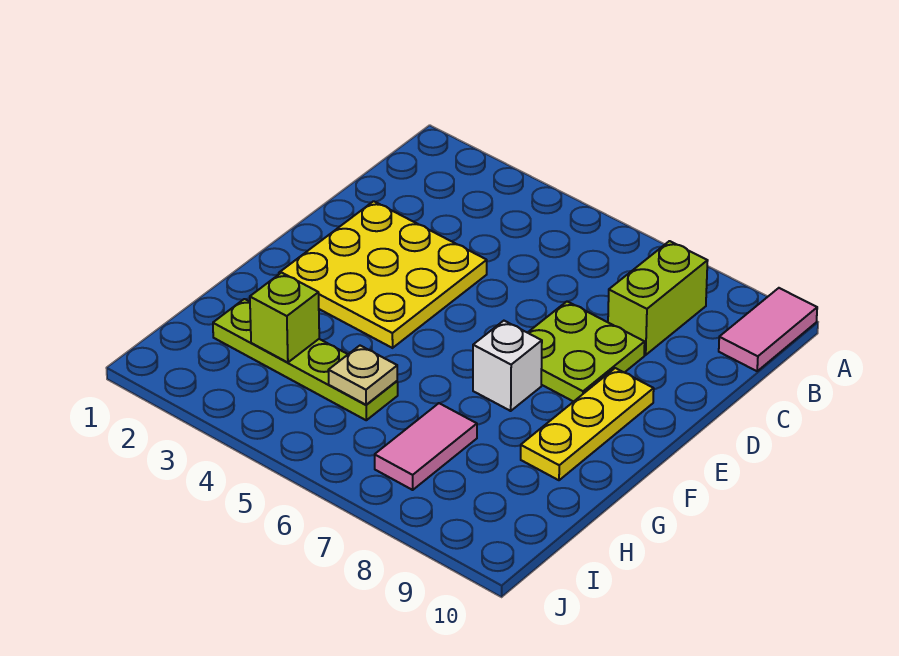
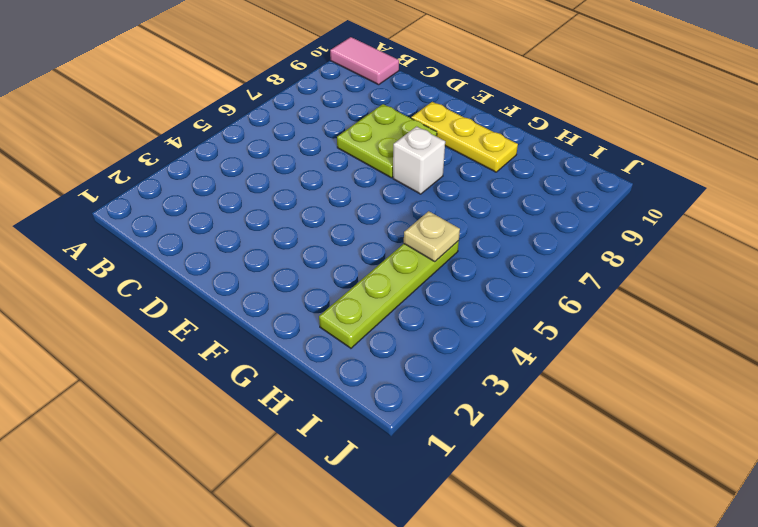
none -> lime brick B8:C8 level 1
none -> yellow plate D2:F4 level 1

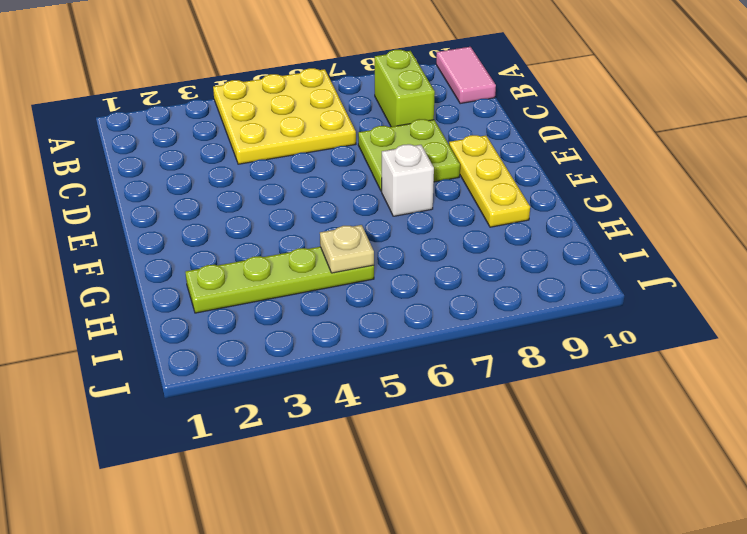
yellow plate A4:C6 level 1 -> yellow plate D2:F4 level 1
none -> pink tile H7:I7 level 1
none -> lime brick H3 level 2

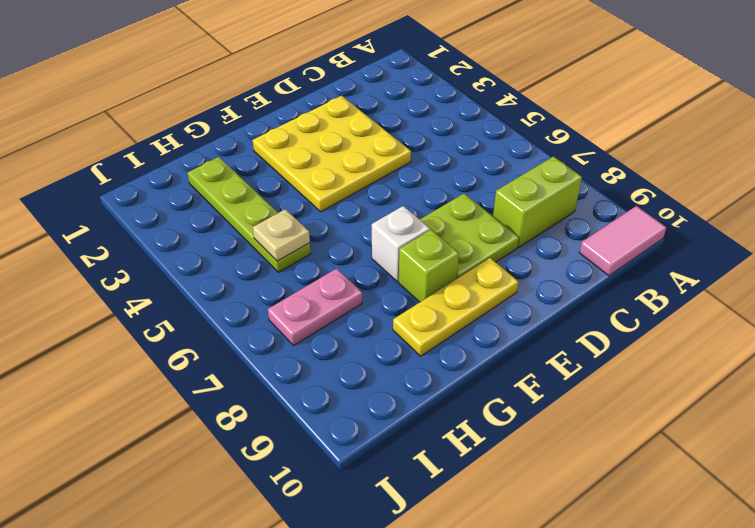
lime brick F8 level 1 -> lime brick H3 level 2
pink plate H7:I7 level 1 -> pink tile H7:I7 level 1

